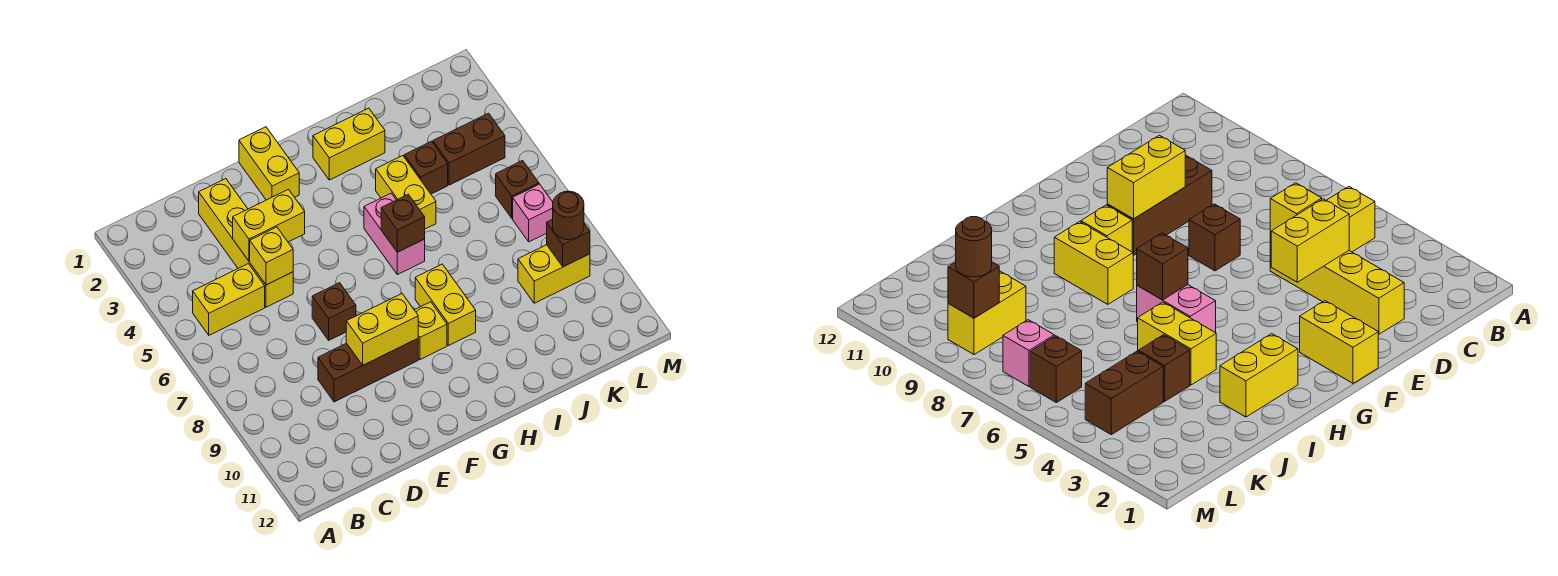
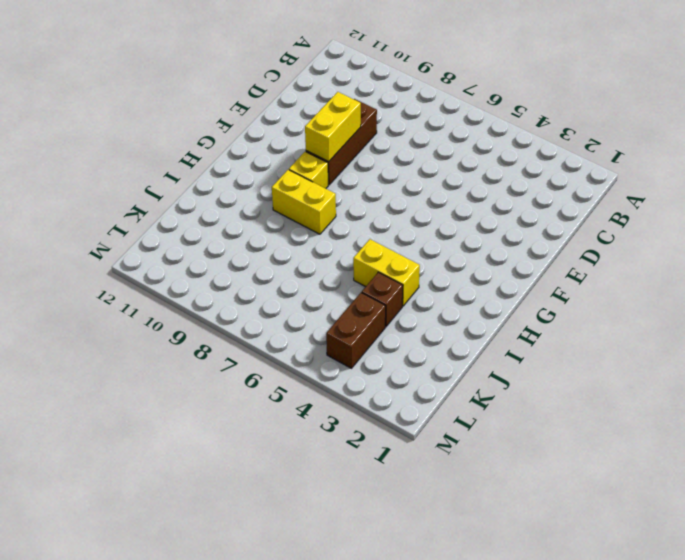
none -> yellow brick B5:C5 level 1
none -> yellow brick D2:D5 level 1
none -> brown brick E7 level 1

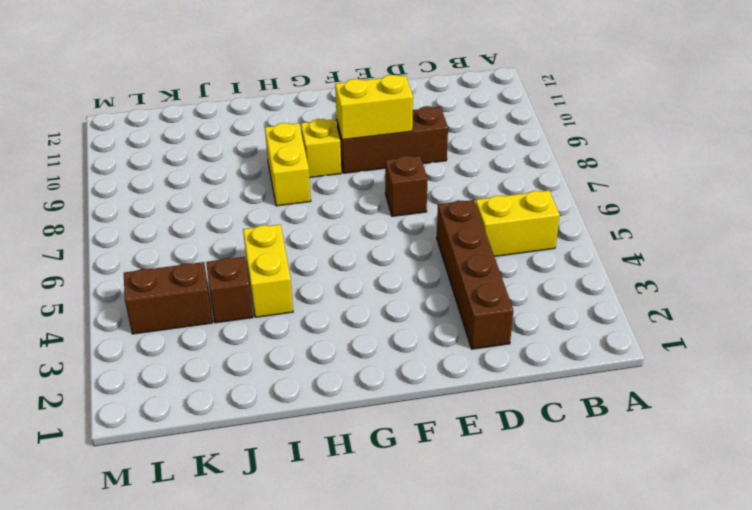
brown brick D2:D5 level 1 -> yellow brick D2:D5 level 1
none -> yellow brick F1:F2 level 1
none -> yellow brick H2:I2 level 1
none -> pink brick H5:H6 level 1

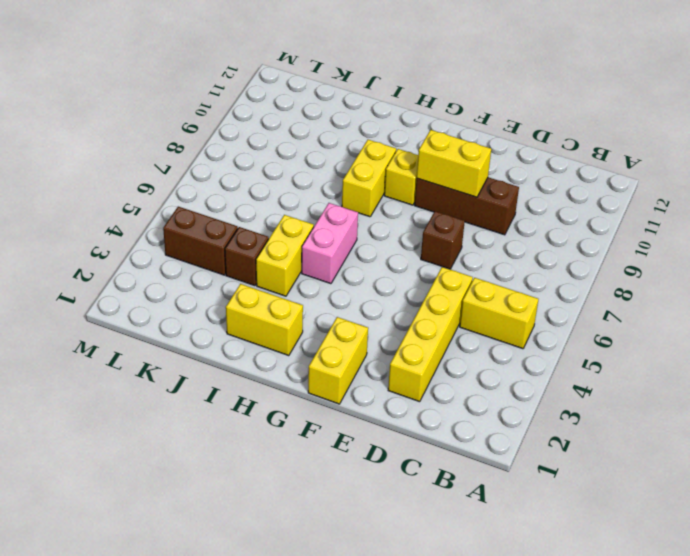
none -> yellow brick K9:L9 level 1
none -> brown brick L6 level 1
none -> pink brick L7 level 1

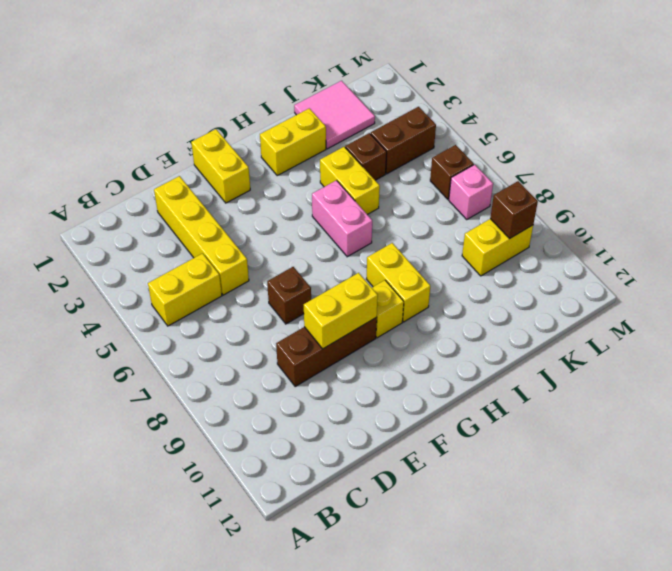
pink tile J1:K2 level 1 -> none
none -> yellow brick D4:E4 level 2
none -> yellow brick D5 level 2
none -> brown brick H6 level 2

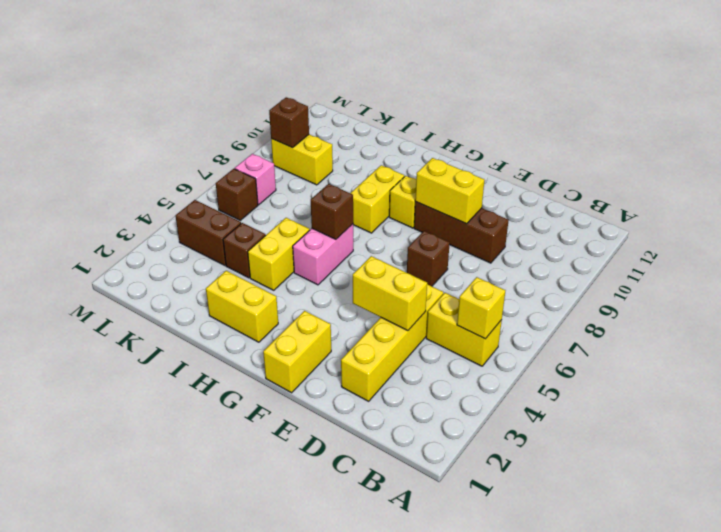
yellow brick B5 level 2 -> yellow brick D5 level 2
none -> brown round brick L9 level 3

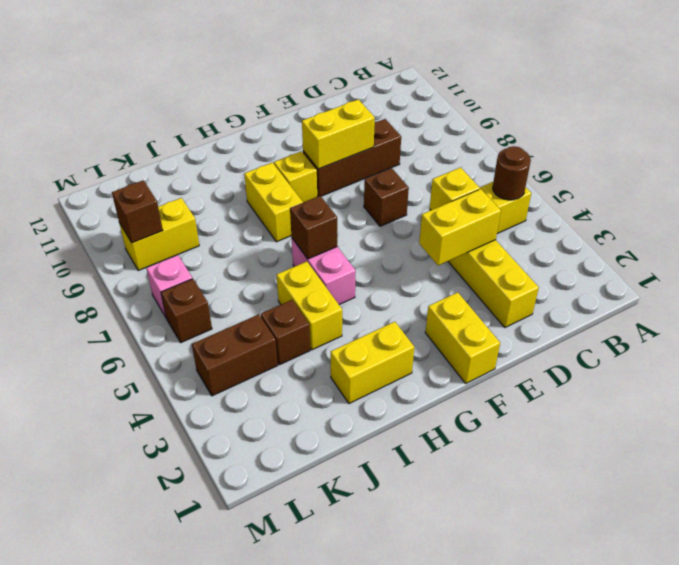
brown round brick B5 level 2 -> brown round brick L9 level 3

